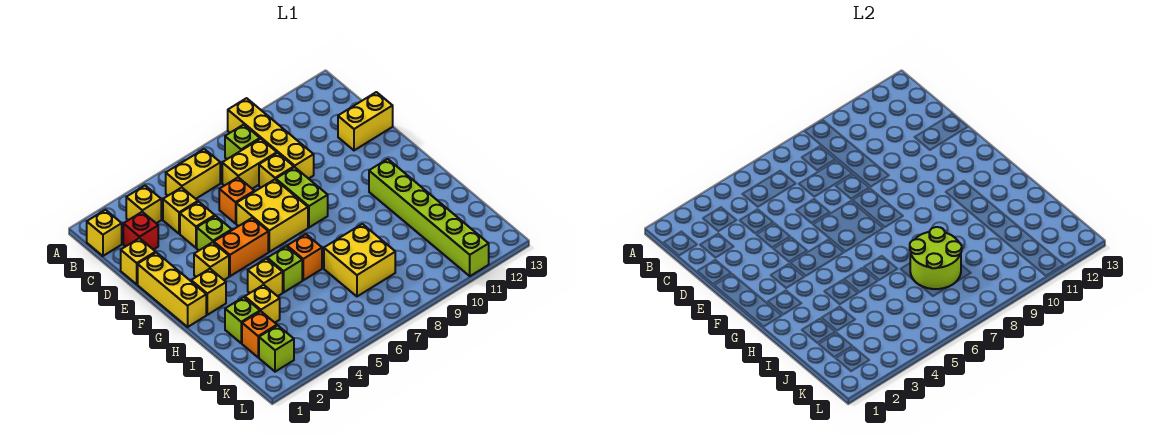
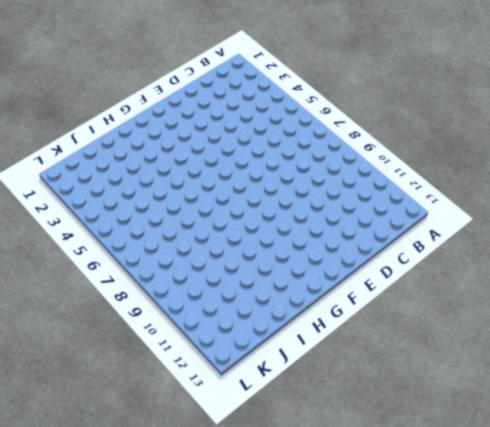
none -> yellow brick A9:D9 level 1
none -> yellow brick B1 level 1
none -> yellow brick B3 level 1
none -> yellow brick B5:B6 level 1

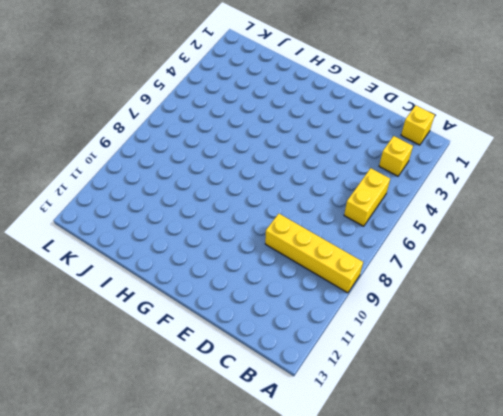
none -> lime brick B8 level 1
none -> red brick C2 level 1
none -> yellow brick C4 level 1
none -> yellow brick C7:C8 level 1

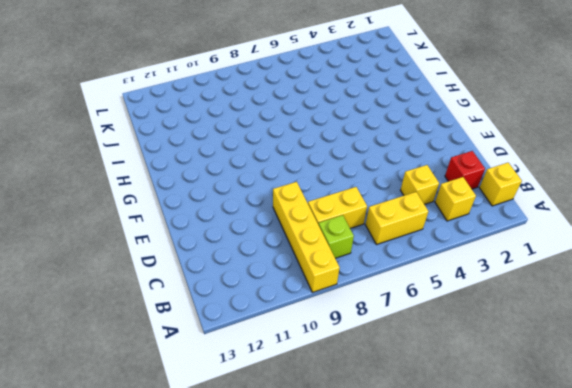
none -> yellow brick D1 level 1
none -> yellow brick D4 level 1
none -> orange brick D6 level 1
none -> yellow brick D8 level 1

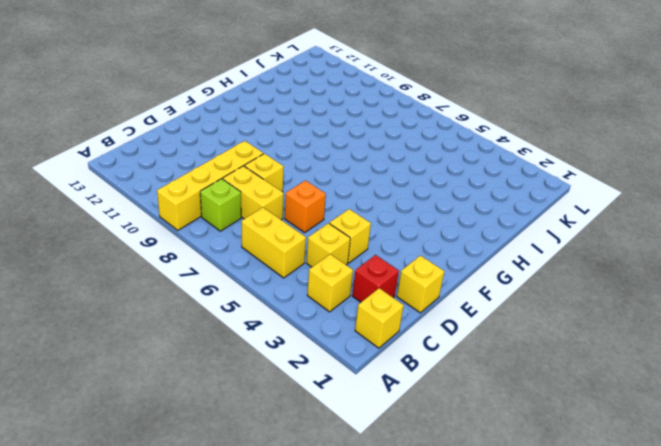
none -> yellow brick D12:D13 level 1
none -> yellow brick E1:G1 level 1
none -> lime brick E4 level 1
none -> yellow brick E6:F7 level 1

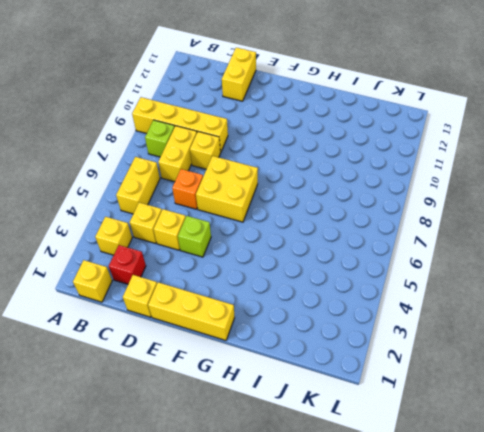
none -> lime brick E8:F8 level 1
none -> yellow brick F3 level 1
none -> orange brick F4:F5 level 1
none -> yellow brick G2 level 1

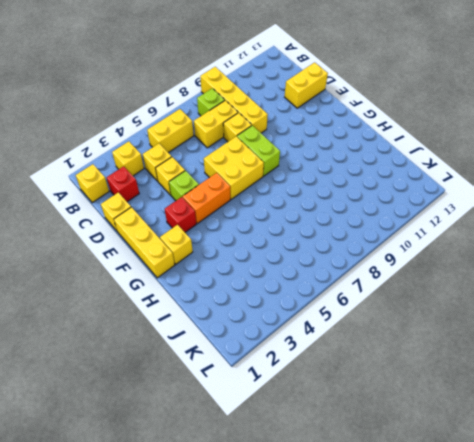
red brick F3 level 1 -> yellow brick F3 level 1
none -> orange brick D6 level 1
none -> lime brick G11:L11 level 1
none -> yellow brick H4 level 1
none -> lime brick H5 level 1

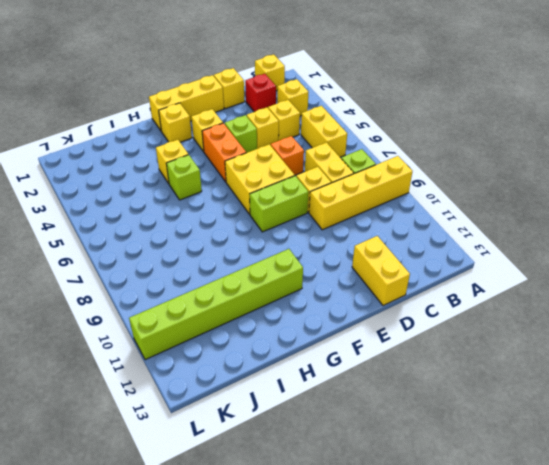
none -> orange brick H6 level 1
none -> lime brick I2 level 1
none -> yellow brick I3 level 1
none -> yellow brick I7:J8 level 1

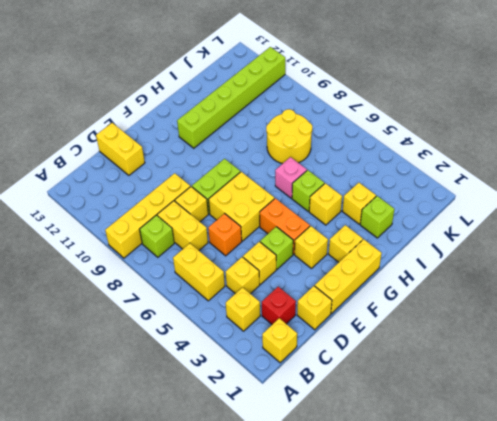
pink brick H6 level 1 -> orange brick H6 level 1
yellow round brick I7:J8 level 1 -> yellow brick I7:J8 level 1
none -> orange brick J2 level 1
none -> lime brick K2 level 1
none -> lime round brick I7:J8 level 2

